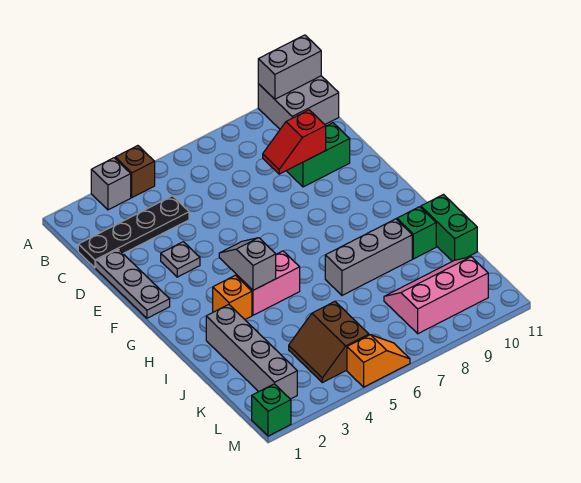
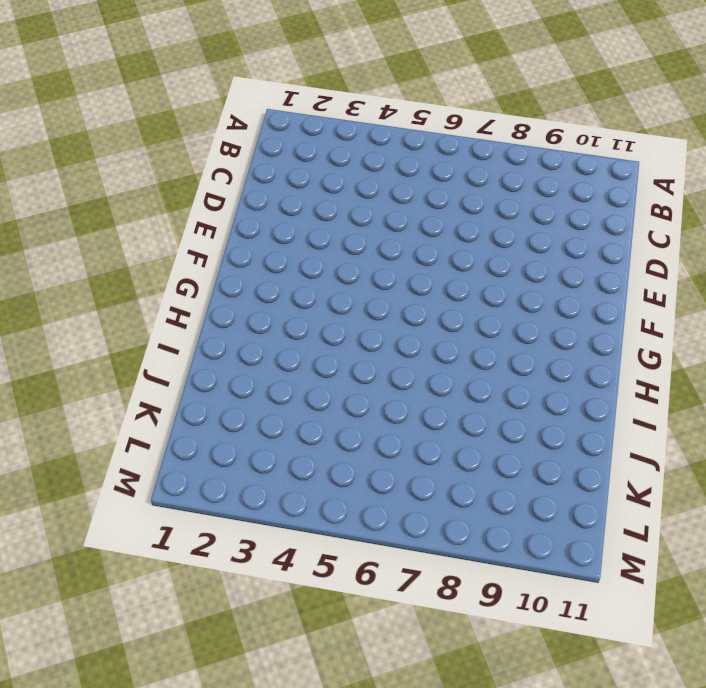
none -> grey brick A3 level 1
none -> brown brick A4 level 1
none -> grey brick A10:B11 level 1

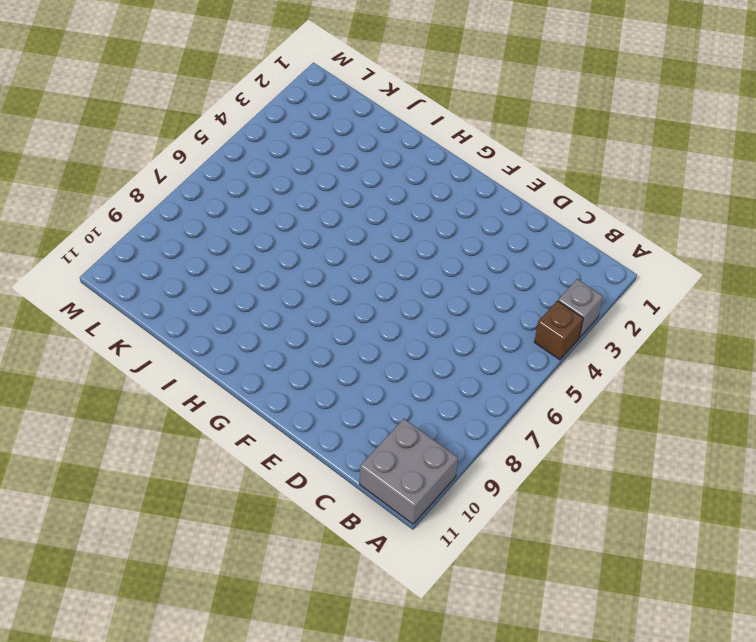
none -> black plate C1:C4 level 1
none -> grey plate D1:F1 level 1
none -> green brick D9:D10 level 1

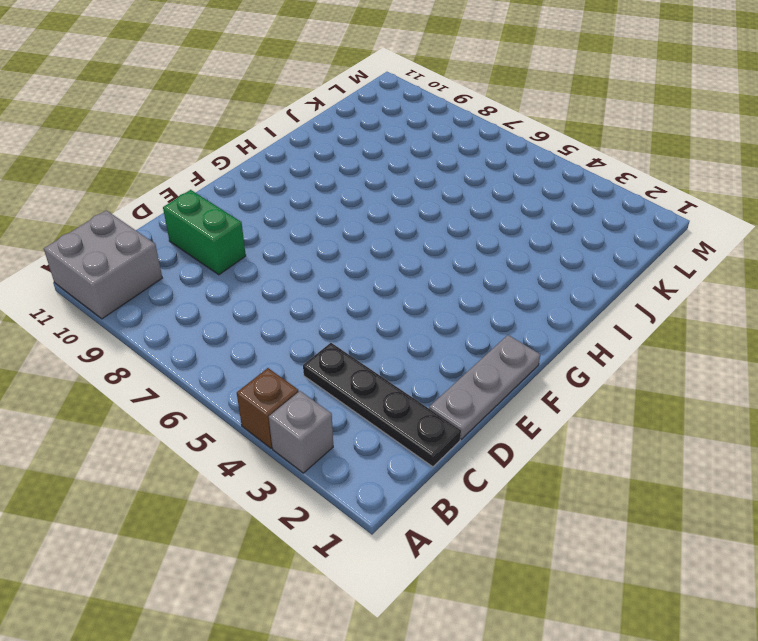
none -> grey plate E3 level 1
none -> orange brick H3 level 1
none -> pink brick H4:H5 level 1

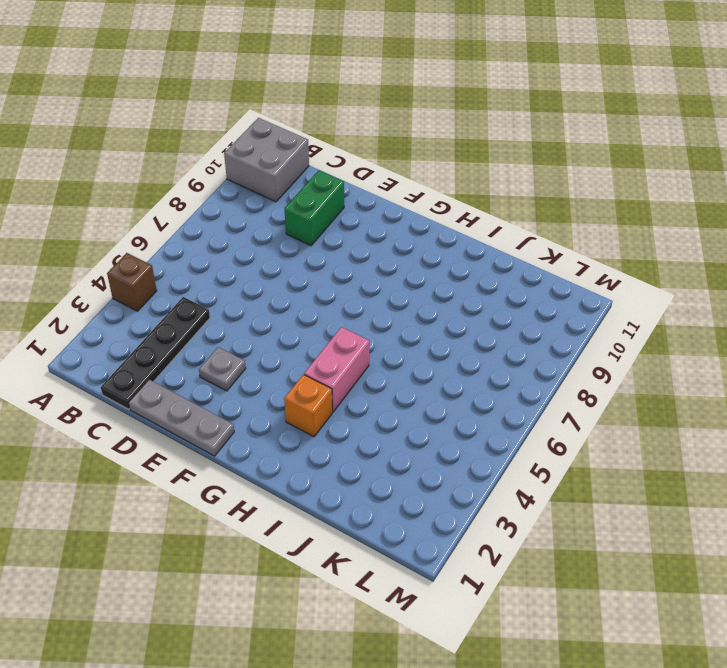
none -> grey brick A3 level 1
none -> grey brick I2:L2 level 1
none -> grey brick I7:I9 level 1

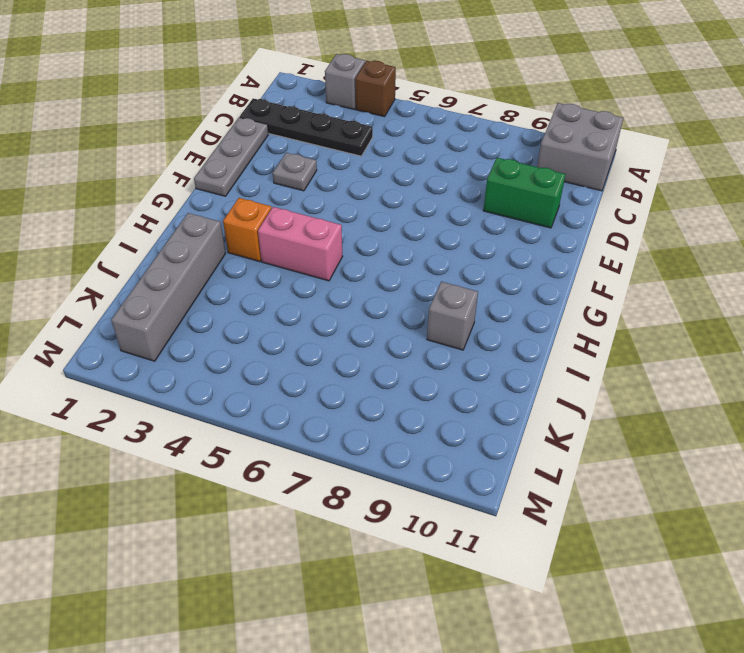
grey brick I9 level 1 -> grey brick I7:I9 level 1
none -> green brick I10 level 1
none -> green brick I11:J11 level 1
none -> brown slope K4:L5 level 1 top 5

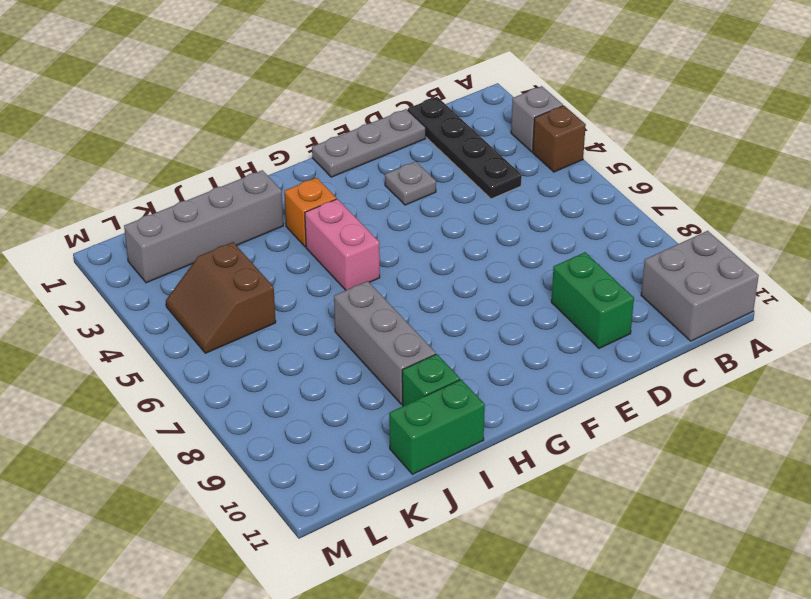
brown slope K4:L5 level 1 top K -> brown slope K4:L5 level 1 top 5
none -> pink slope K8:L10 level 1 top L
none -> green brick M1 level 1
none -> orange slope M5:M6 level 1 top 5

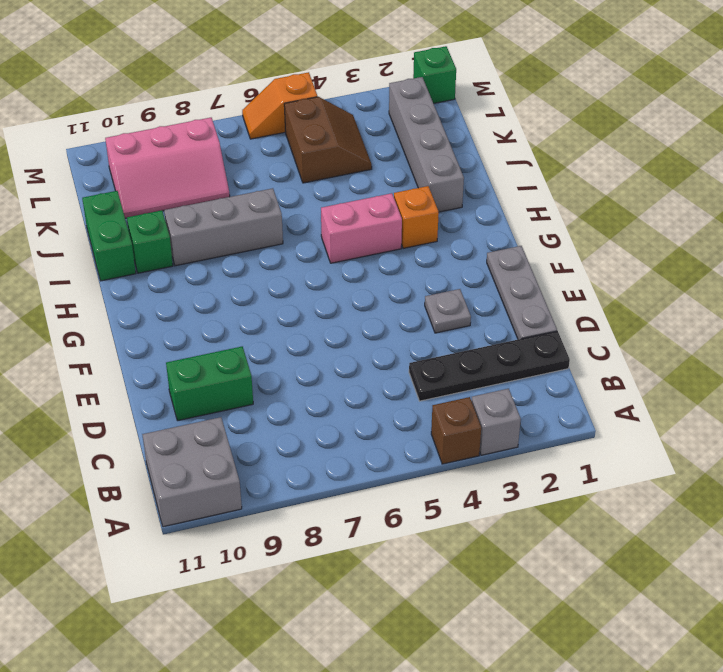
none -> grey brick A10:A11 level 2
none -> red slope D8:D9 level 2 top 9
none -> grey slope G4:H4 level 2 top H

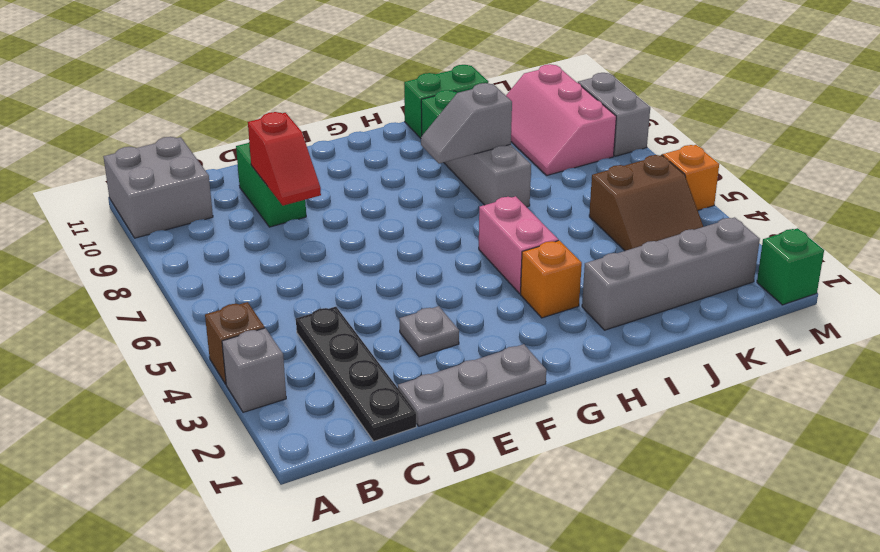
grey slope H8:I8 level 2 top I -> grey slope G4:H4 level 2 top H
grey brick M8:M9 level 1 -> grey brick A10:A11 level 2

